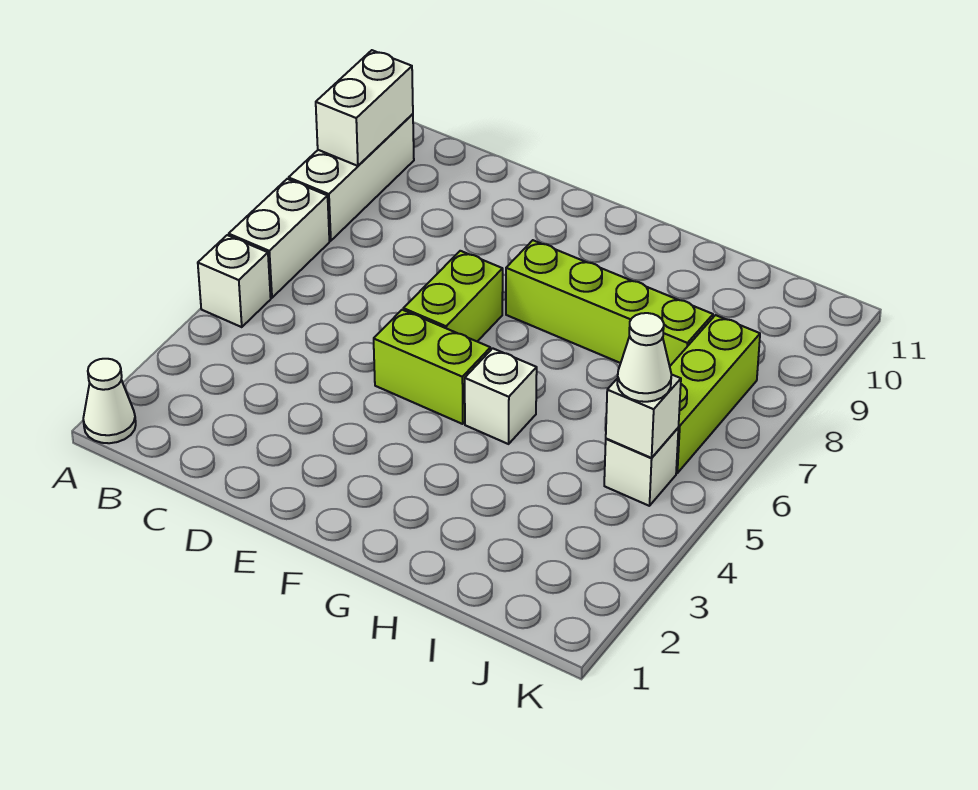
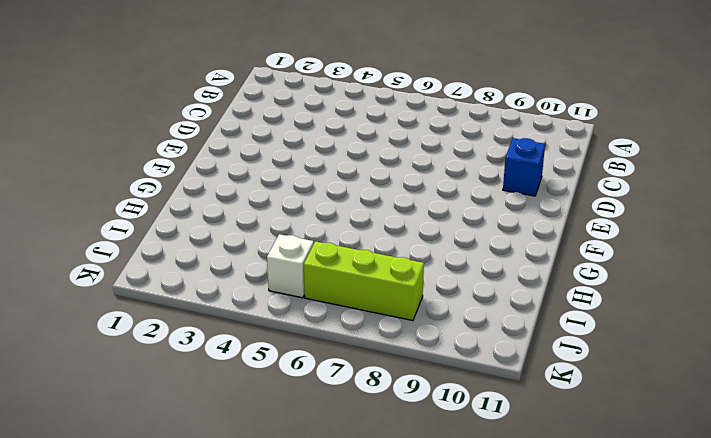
blue brick D10 level 1 -> none
none -> white cone A1 level 1
none -> white brick A5 level 1
none -> white brick A6:A7 level 1

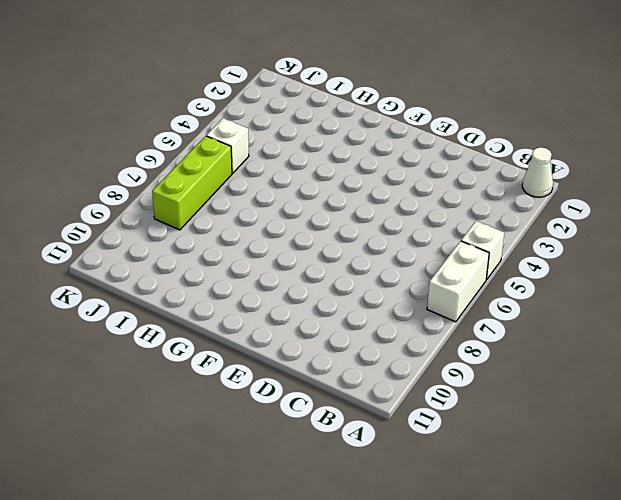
none -> white brick A8:A10 level 1
none -> lime brick E5:F5 level 1
none -> lime brick E6:E7 level 1

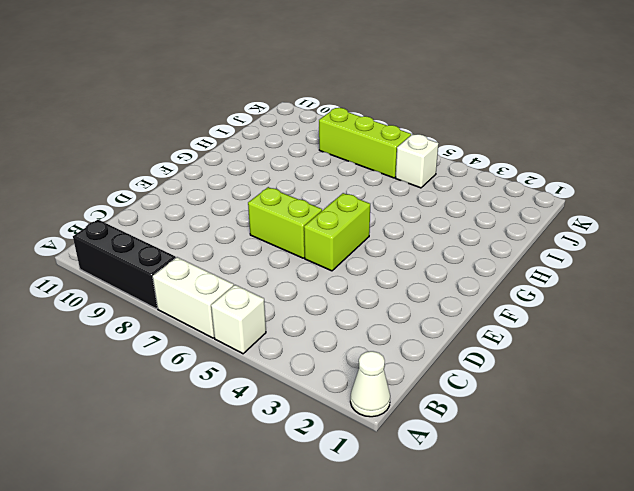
black brick A8:A10 level 1 -> white brick A8:A10 level 1
none -> lime brick F8:I8 level 1
none -> white brick G5 level 1
none -> white brick A9:A10 level 2

